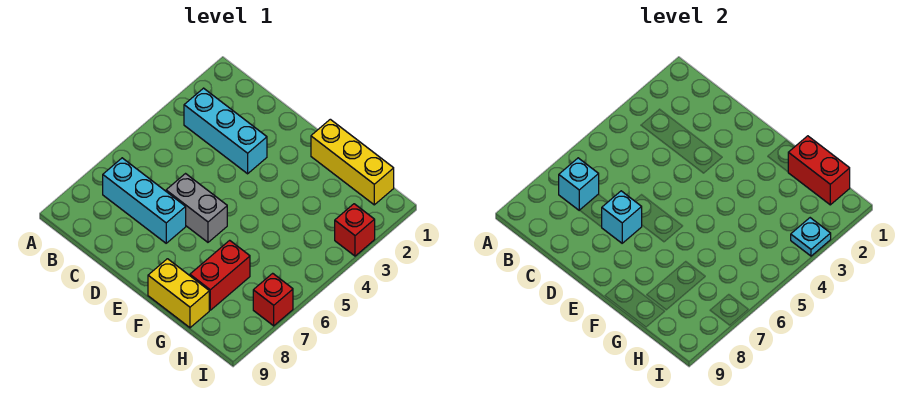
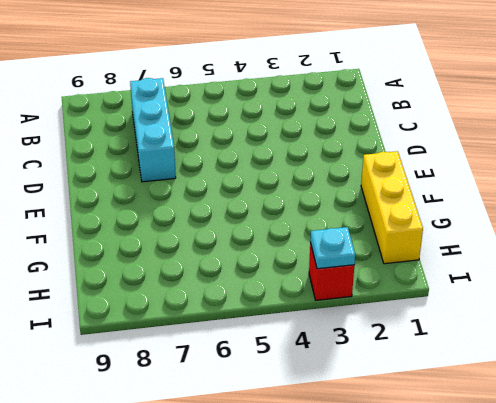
none -> cyan brick B3:D3 level 1
none -> grey brick D6:E6 level 1
none -> yellow brick F9:G9 level 1

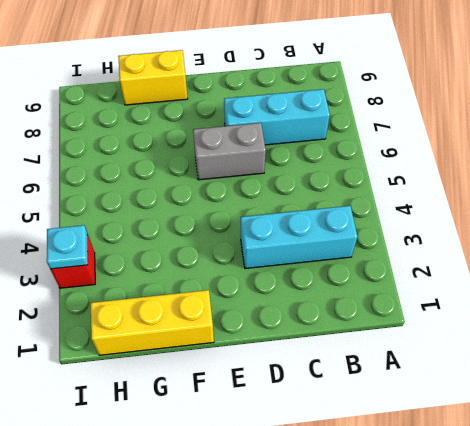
none -> red brick G7:G8 level 1
none -> red brick I7 level 1
none -> cyan brick B7 level 2

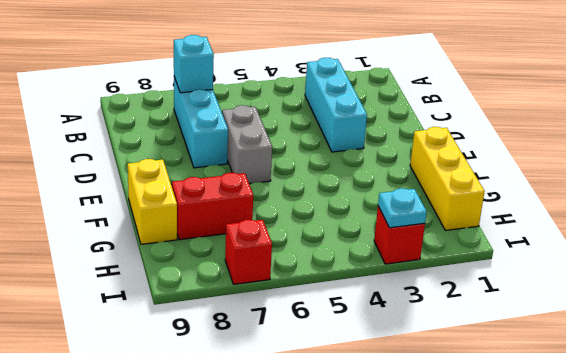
none -> cyan brick D7 level 2
none -> red brick G1:H1 level 2

